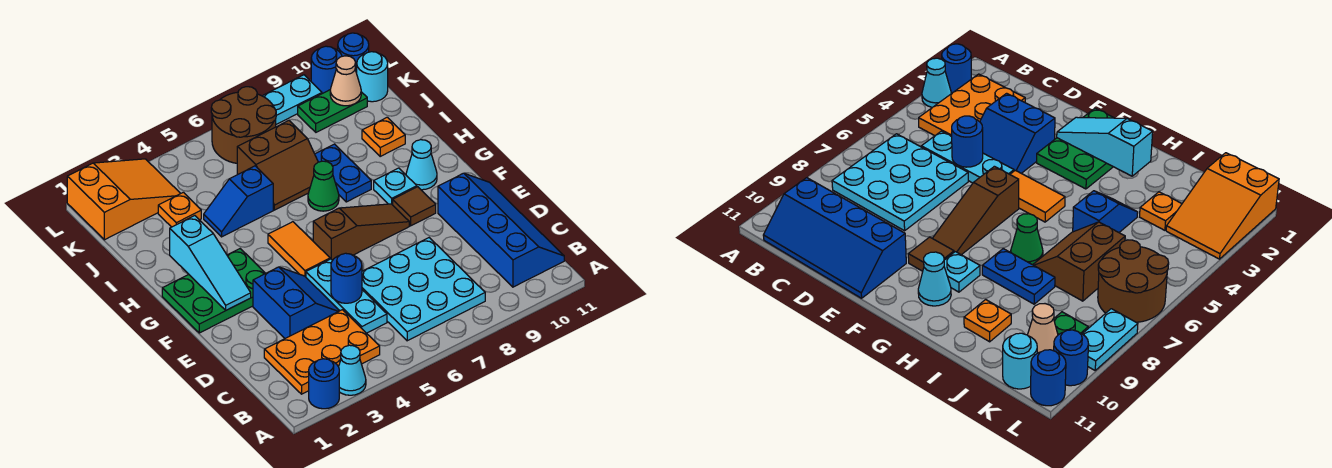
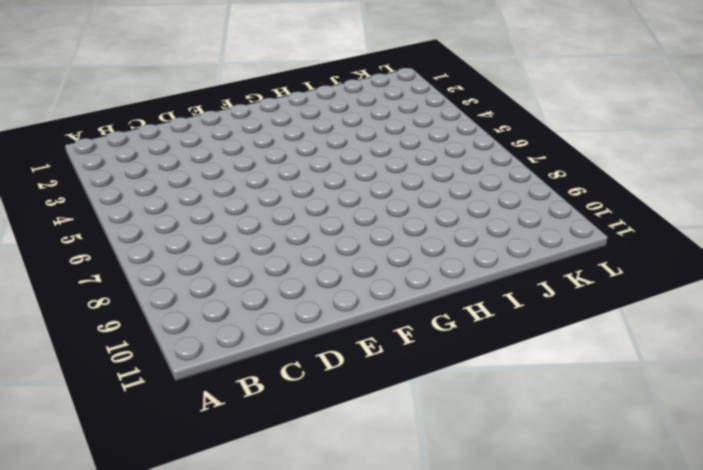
none -> blue round brick A2 level 1
none -> cyan cone A3 level 1
none -> orange plate B2:C4 level 1

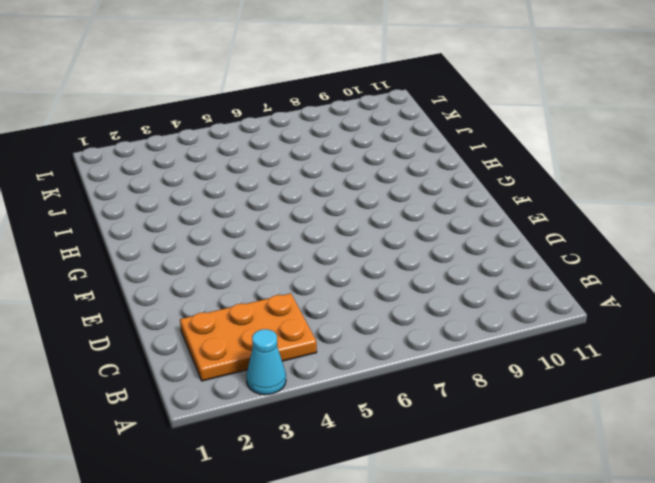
none -> blue round brick A2 level 1
none -> cyan plate B6:D8 level 1
none -> blue slope B10:E11 level 1 top 10

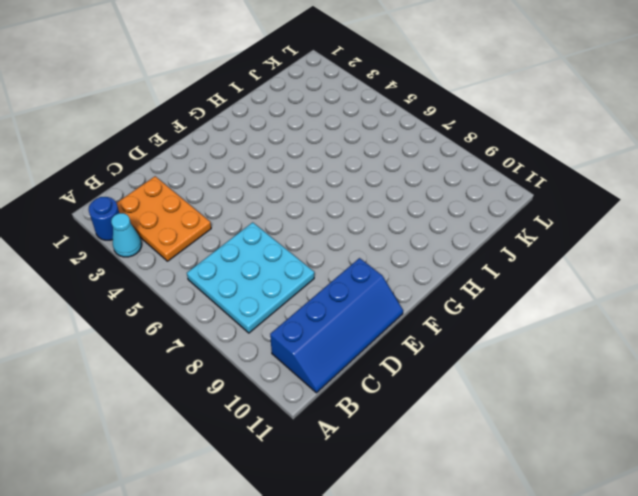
none -> cyan plate C5:E5 level 1
none -> blue slope D3:E4 level 1 top 3
none -> green plate F1:G3 level 1

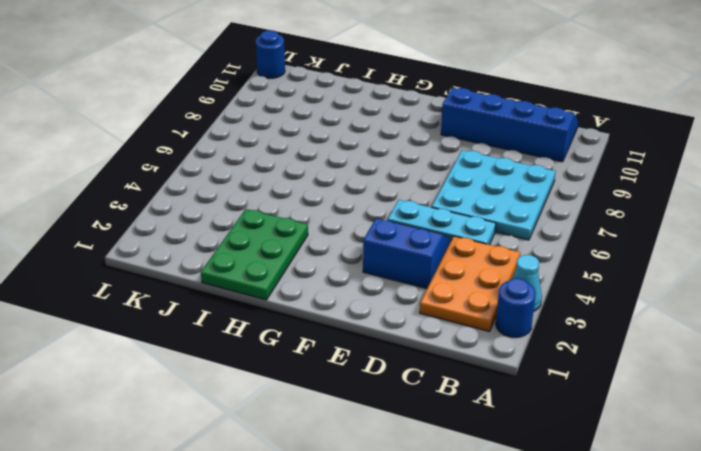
green plate H1:I3 level 1 -> green plate F1:G3 level 1
none -> orange tile F5:G5 level 1
none -> brown slope F6:F8 level 1 top 6
none -> brown tile F9 level 1

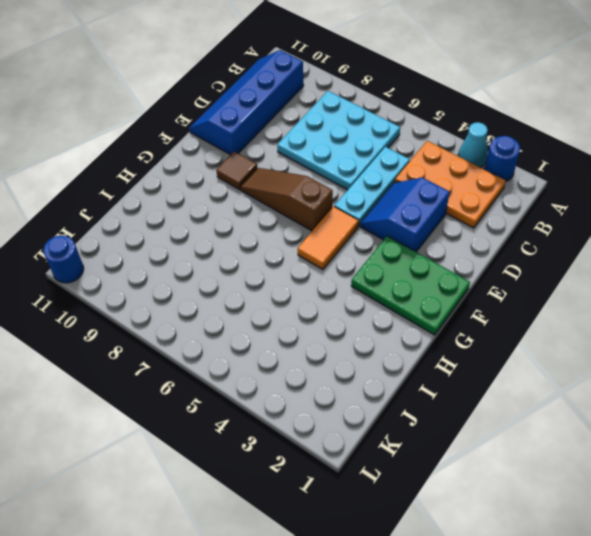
none -> cyan plate G9 level 1
none -> cyan cone G10 level 1
none -> green cone H7 level 1

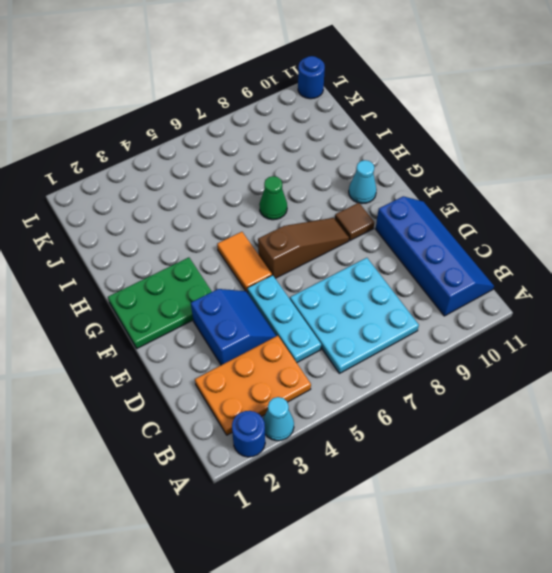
none -> cyan plate G9 level 1
none -> blue plate H8:I8 level 1
none -> blue slope I4:I5 level 1 top 5

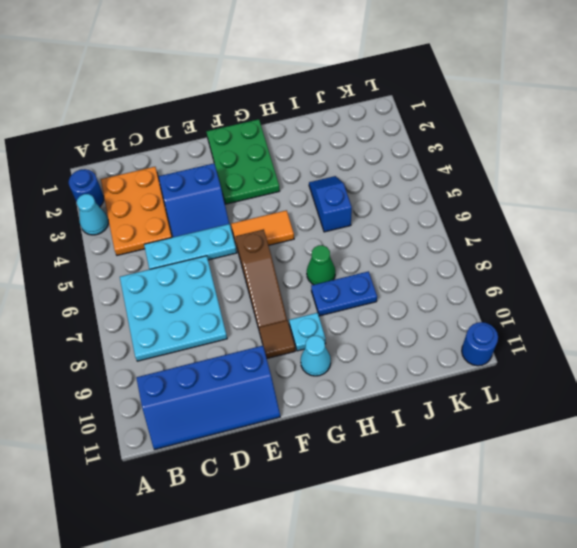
none -> brown slope I6:J7 level 1 top J
none -> orange plate I10 level 1
none -> orange plate J3 level 1

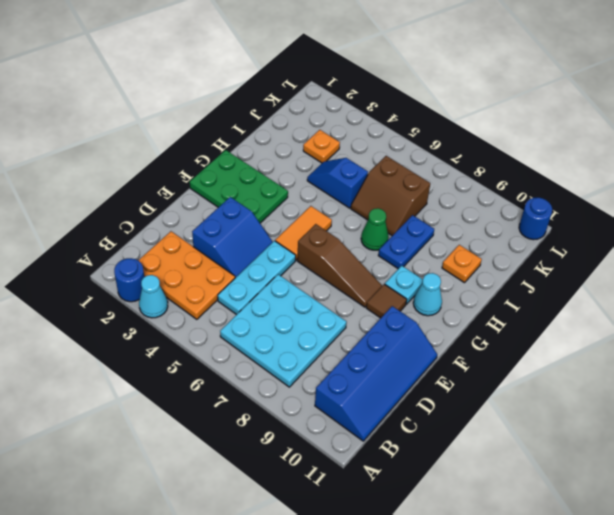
none -> orange slope K1:L3 level 1 top 1
none -> brown round brick K6:L7 level 1
none -> green plate K9:K10 level 1

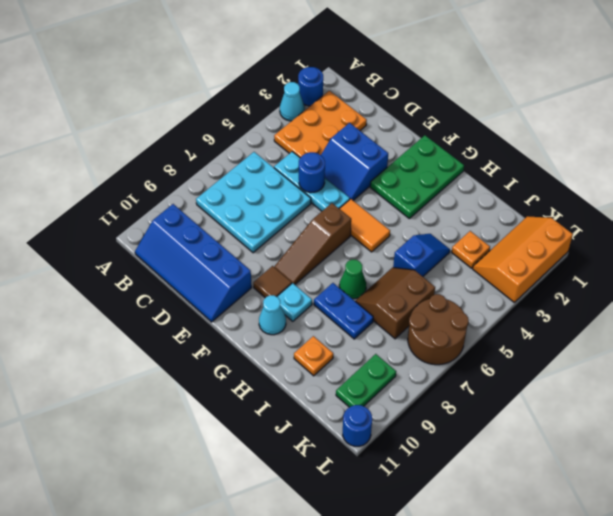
orange slope K1:L3 level 1 top L -> orange slope K1:L3 level 1 top 1
none -> cyan round brick K11 level 1
none -> cyan plate L8:L9 level 1
none -> blue round brick L10 level 1

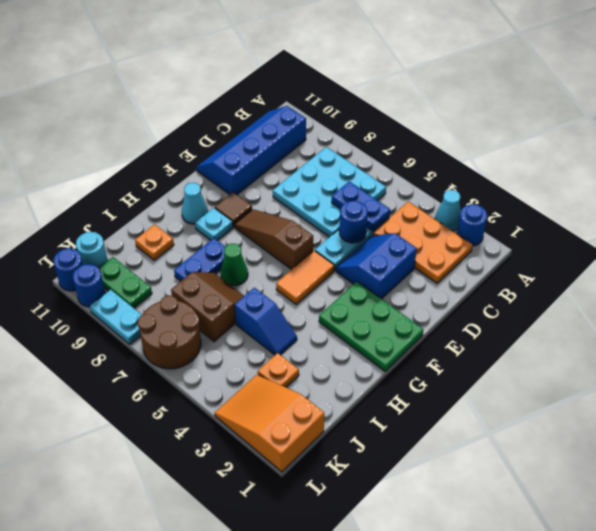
blue plate C5:C6 level 2 -> none
none -> cyan slope F2:H2 level 2 top H
none -> tan cone K10 level 2

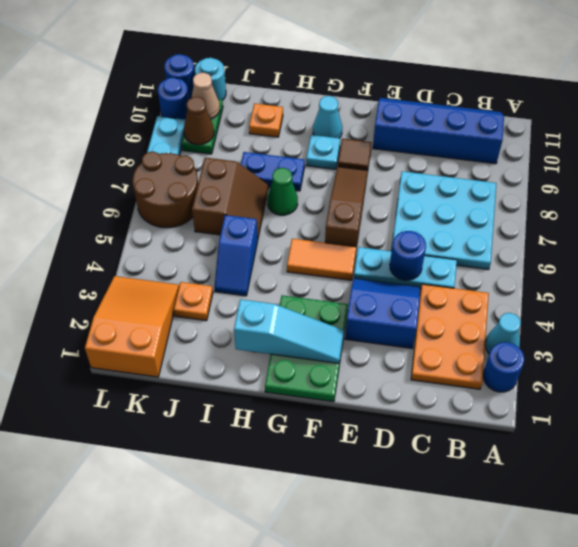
brown cone K9 level 2 -> none

